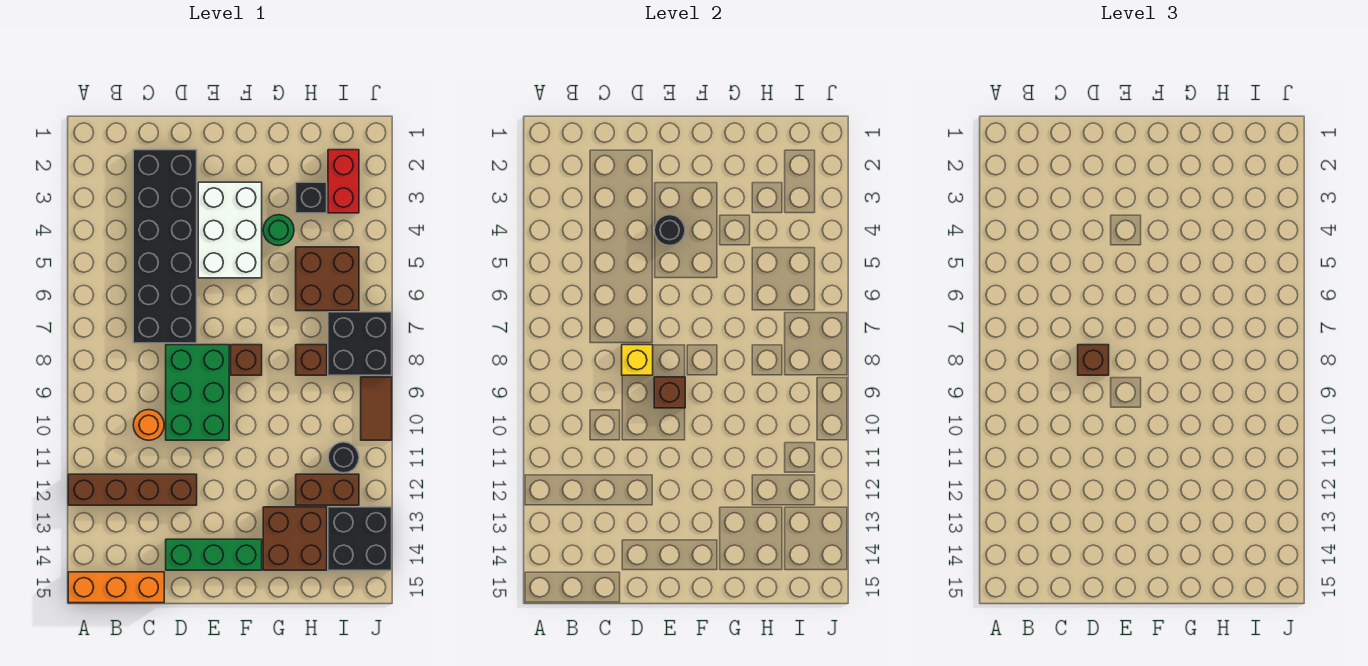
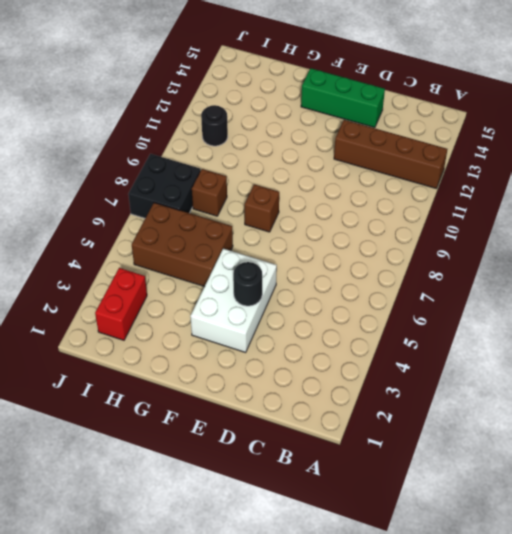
brown brick G5:I6 level 1 -> brown brick H5:I6 level 1
none -> orange brick A15:C15 level 1
none -> black brick C2:D7 level 1
none -> orange round brick C10 level 1

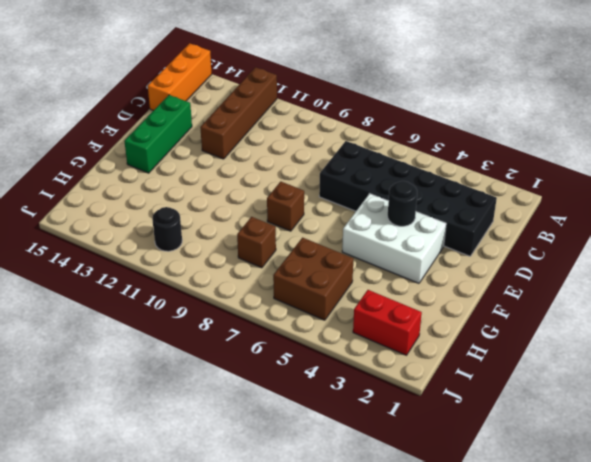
none -> orange round brick C10 level 1
none -> green brick D8:E10 level 1
none -> green round brick G4 level 1

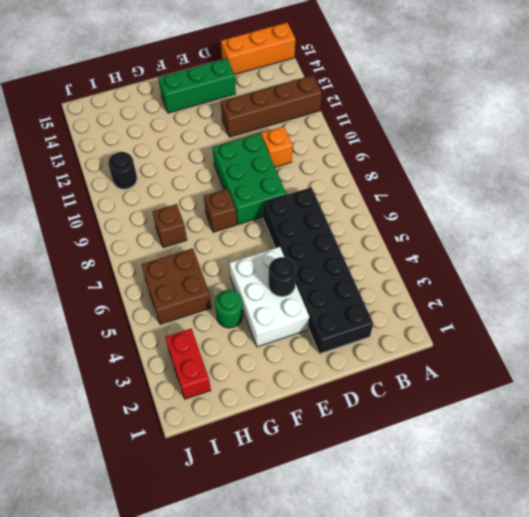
orange brick C10 level 1 -> orange round brick C10 level 1
none -> brown brick G13:H14 level 1
none -> black brick H3 level 1
none -> brown brick H12:I12 level 1

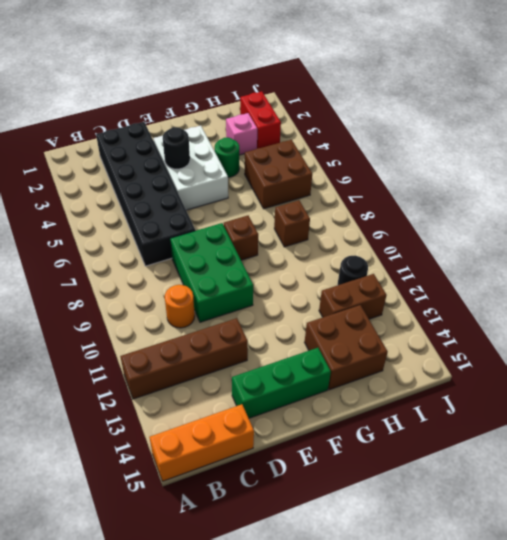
pink brick H3 level 1 -> black brick H3 level 1
none -> black brick I7:J8 level 1
none -> black brick I13:J14 level 1
none -> brown tile J9:J10 level 1

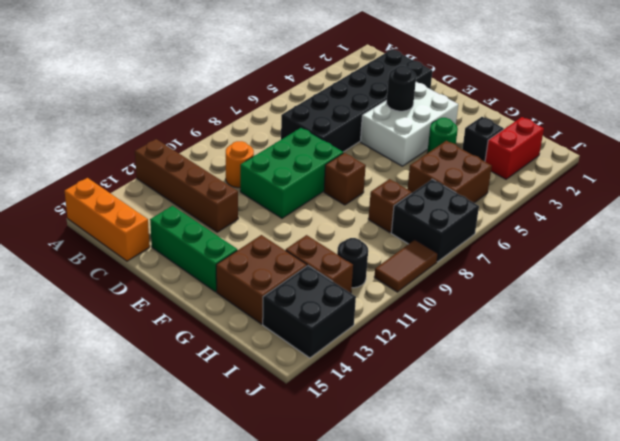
none -> yellow brick D8 level 2
none -> brown brick E9 level 2
none -> brown brick D8 level 3

